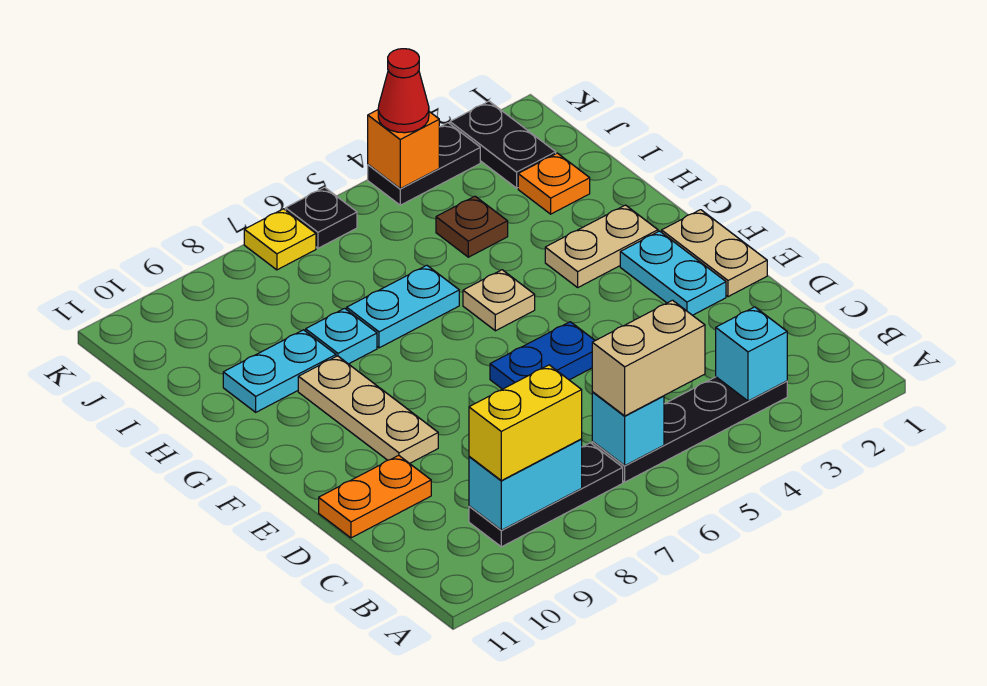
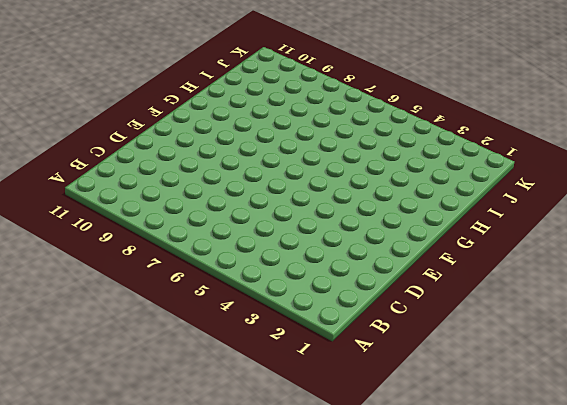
none -> black plate B3:B6 level 1
none -> black plate B7:B9 level 1
none -> orange plate D10:D11 level 1

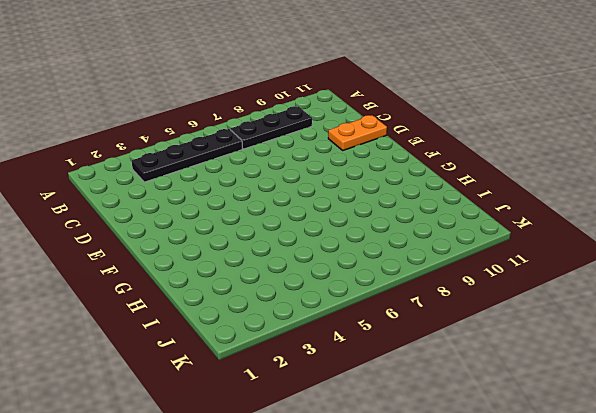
none -> tan plate E1:F1 level 1
none -> cyan plate E2:F2 level 1
none -> blue plate E5:E6 level 1

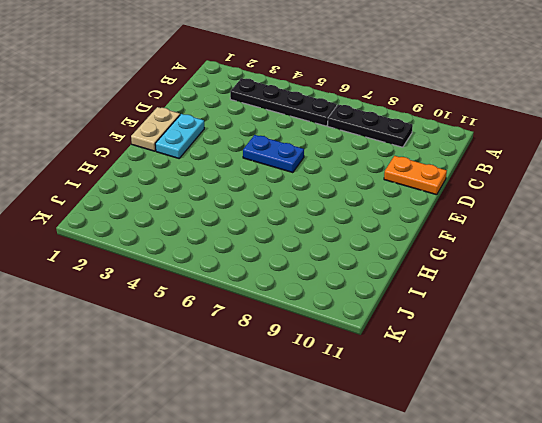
none -> tan plate E9:G9 level 1
none -> tan plate G2:G3 level 1
none -> tan plate G5 level 1

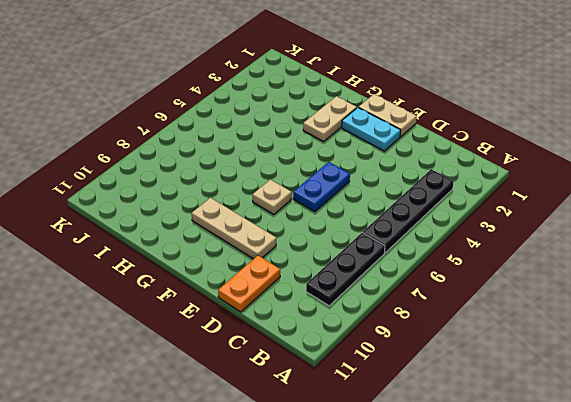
tan plate F7 level 1 -> tan plate G5 level 1
none -> cyan plate H6:H7 level 1
none -> cyan plate H8 level 1
none -> cyan plate H9:H10 level 1

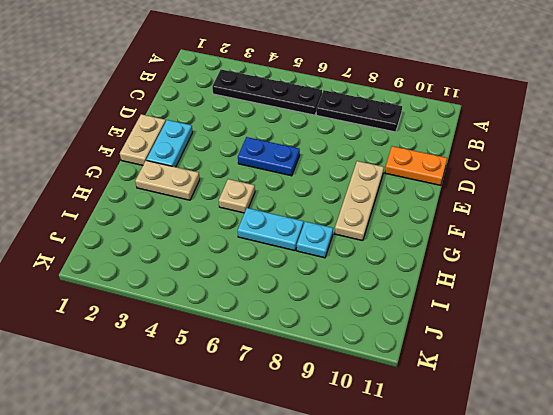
none -> cyan plate H9:H10 level 1
none -> orange plate I2 level 1
none -> brown plate I4 level 1

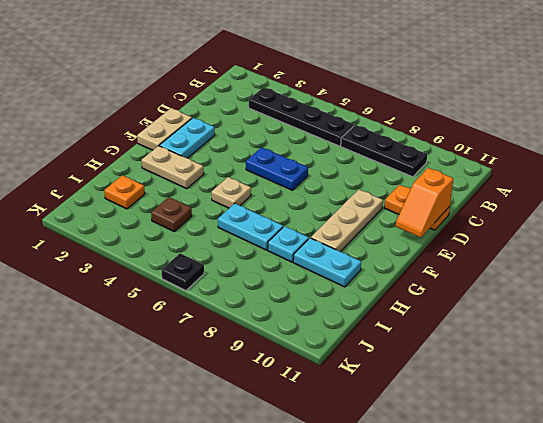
orange slope D11:E11 level 2 top D -> none
none -> black plate J2:K2 level 1
none -> black plate K3:K4 level 1
none -> yellow plate K7 level 1

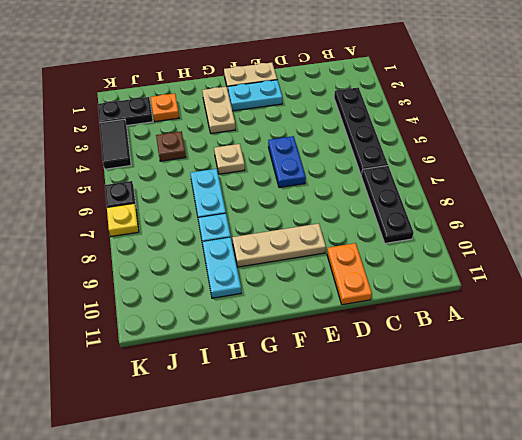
black tile K3:K4 level 1 -> black plate K3:K4 level 1
none -> cyan brick B3 level 2
none -> cyan brick B6 level 2
none -> cyan brick B8:B9 level 2

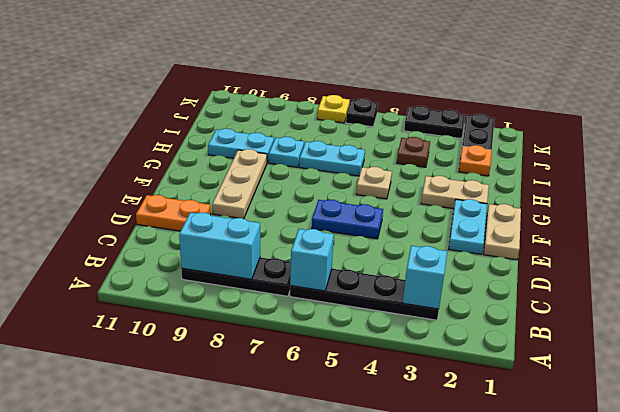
none -> orange brick K4 level 2
none -> tan brick B5:B6 level 3
none -> yellow brick B8:B9 level 3

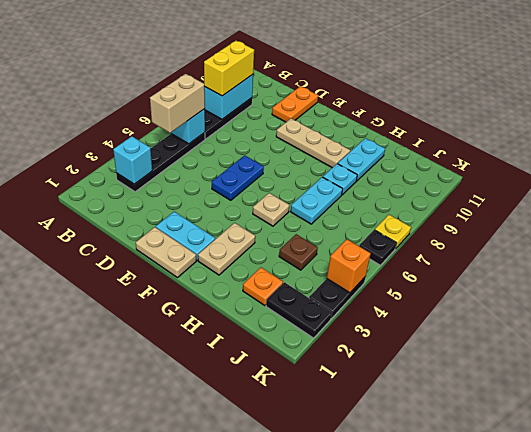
none -> red cone K4 level 3

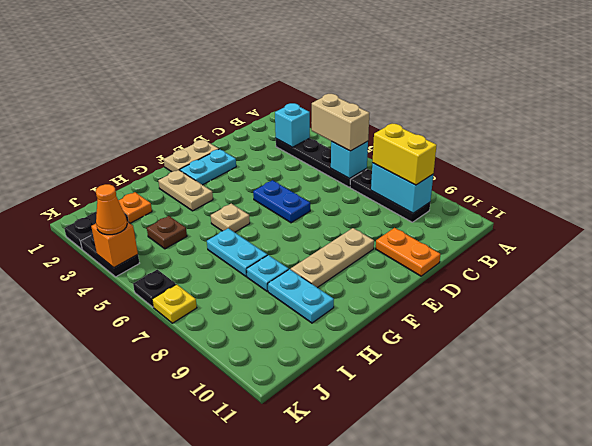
orange cone K4 level 3 -> red cone K4 level 3

